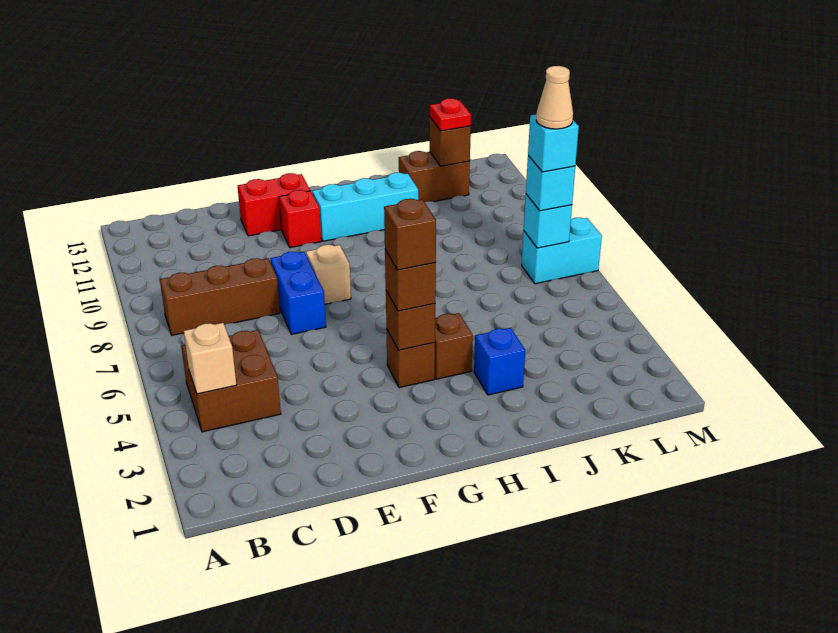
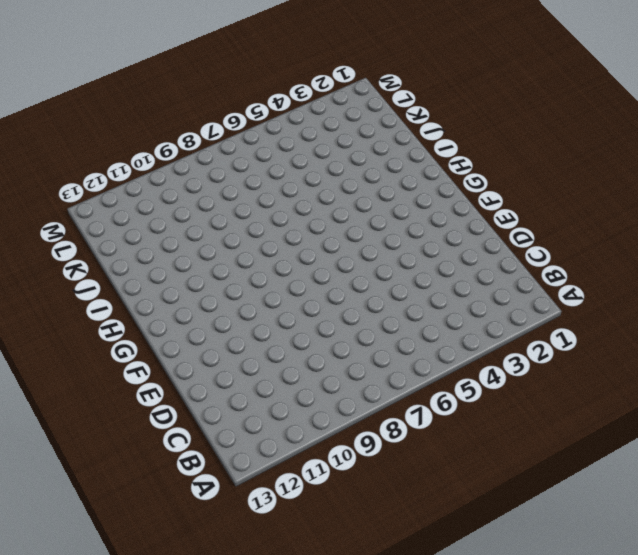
none -> brown brick B4:C5 level 1
none -> brown brick B8:D8 level 1
none -> blue brick E7:E8 level 1

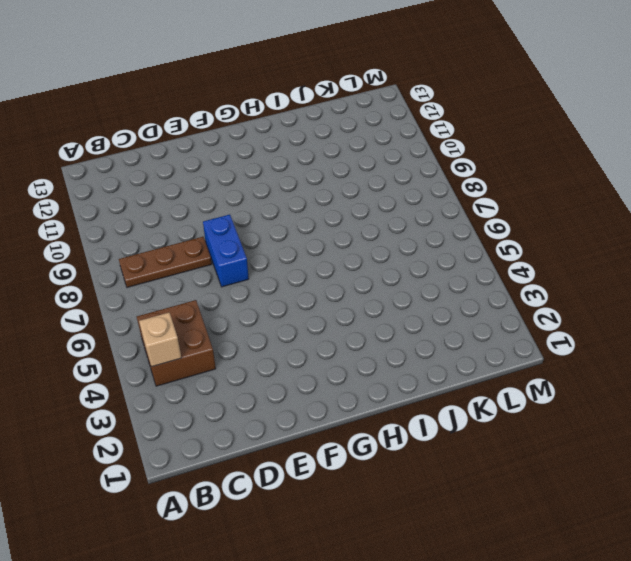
brown plate B8:D8 level 1 -> brown brick B8:D8 level 1
none -> red brick E12:F12 level 1
none -> tan brick F8 level 1
none -> red brick F11 level 1

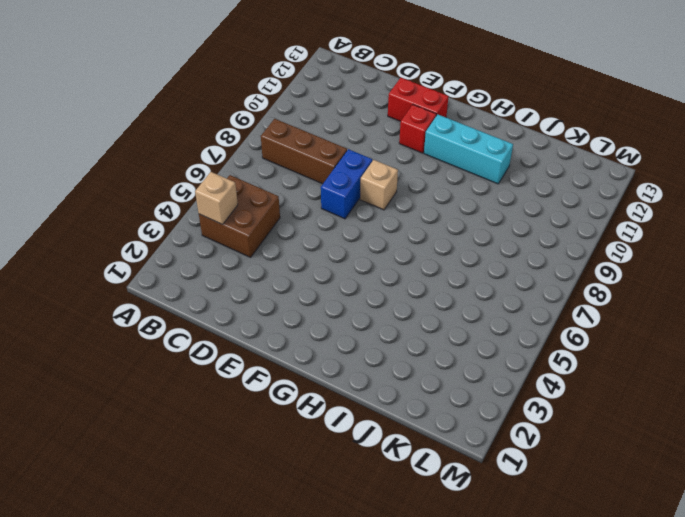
none -> brown brick G4 level 1
none -> brown brick H4 level 1
none -> blue brick I3 level 1

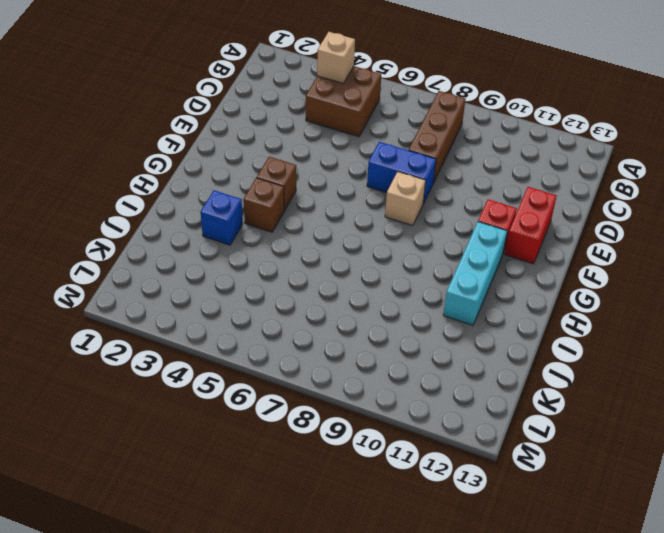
none -> brown brick J12:K12 level 1
none -> cyan brick L7:M7 level 1
none -> brown brick G4 level 2

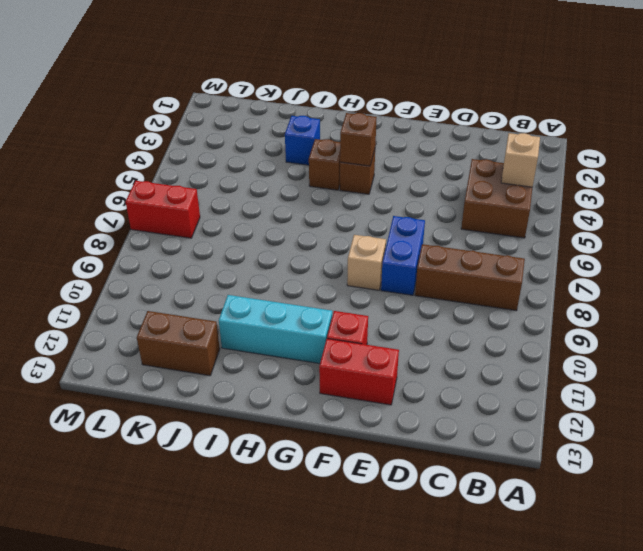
red brick L7:M7 level 1 -> cyan brick L7:M7 level 1
none -> brown brick K12 level 2
none -> cyan brick L7 level 2
none -> brown brick G4 level 3

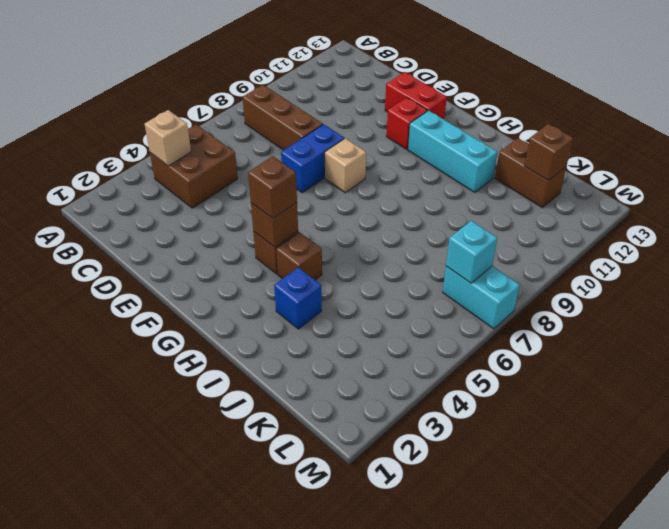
none -> red plate K12 level 3
none -> cyan brick L7 level 3
none -> brown brick G4 level 4

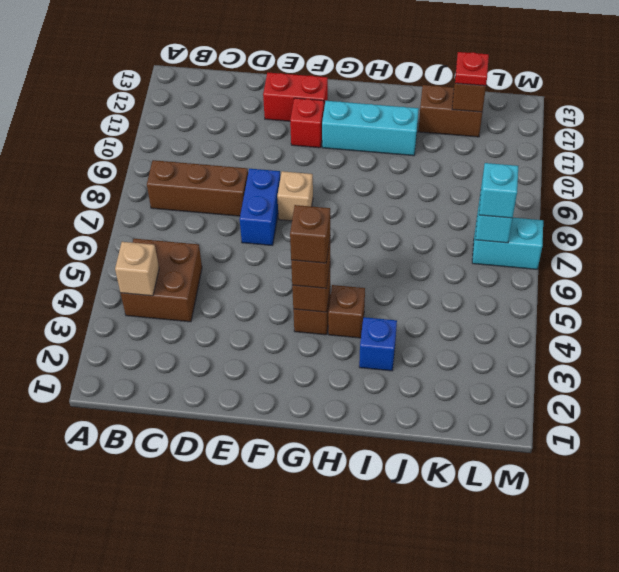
none -> cyan brick L7 level 4
none -> tan cone L7 level 5

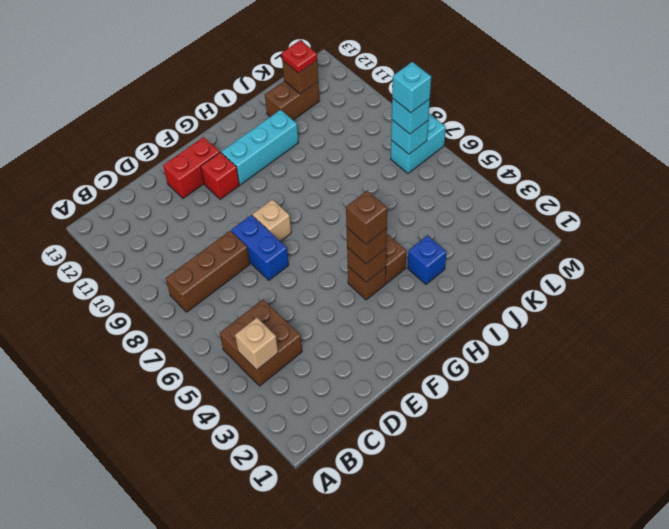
none -> tan cone L7 level 5

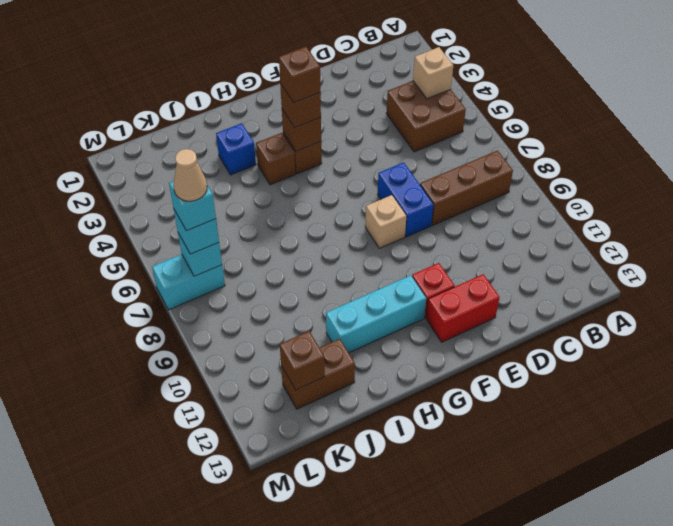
none -> red plate K12 level 3

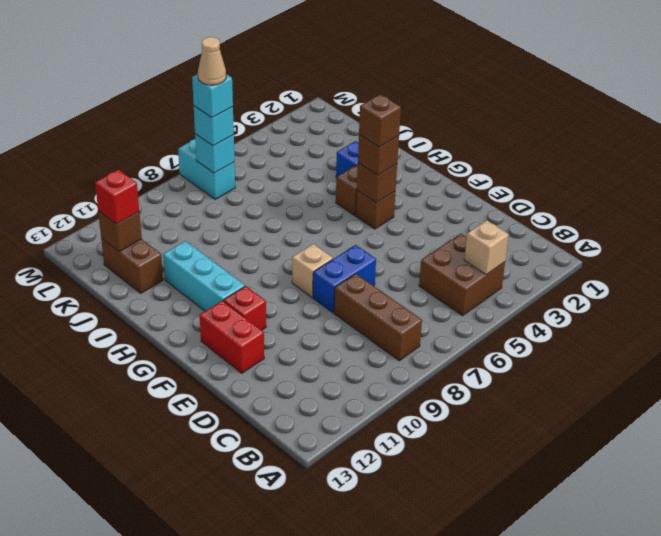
red brick K12 level 3 -> red plate K12 level 3

